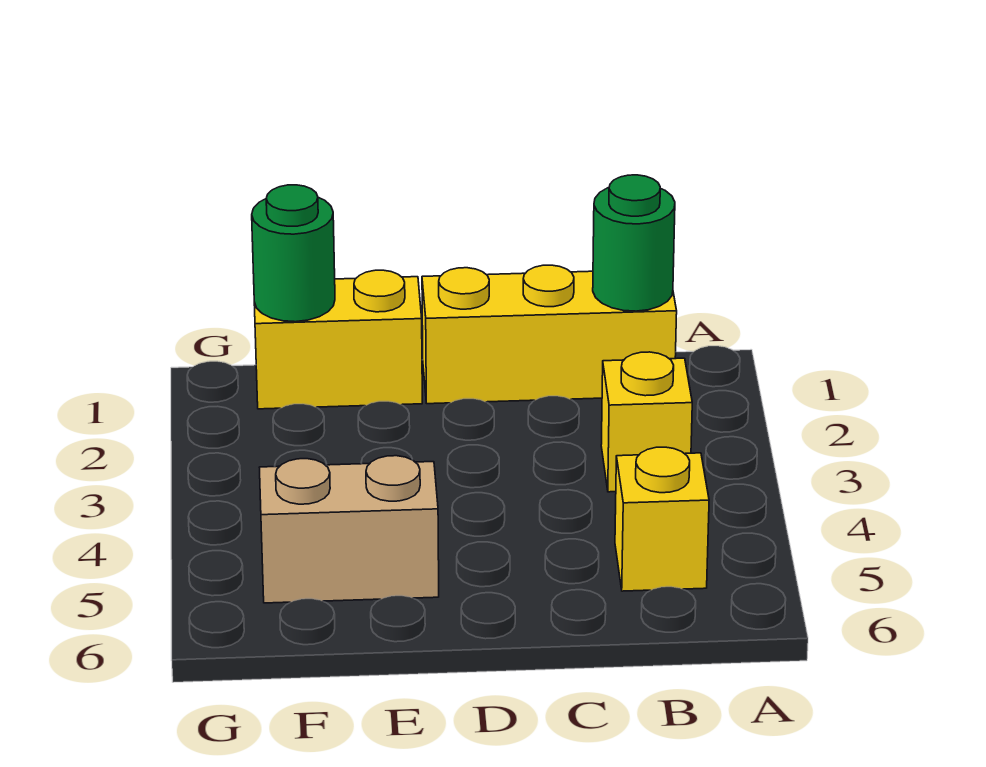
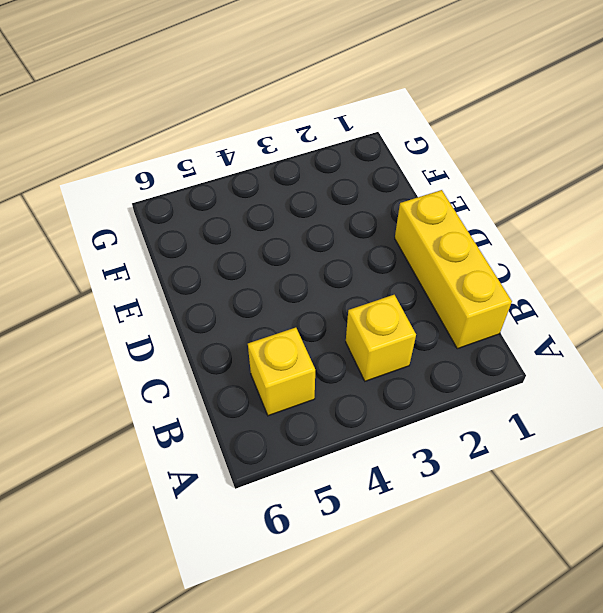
none -> yellow brick E1:F1 level 1
none -> tan brick E5:F5 level 1

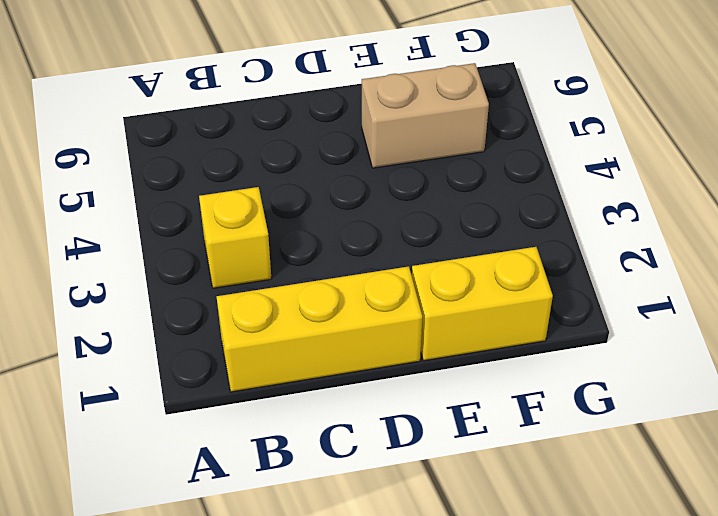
none -> yellow brick B5 level 1
none -> green round brick B1 level 2

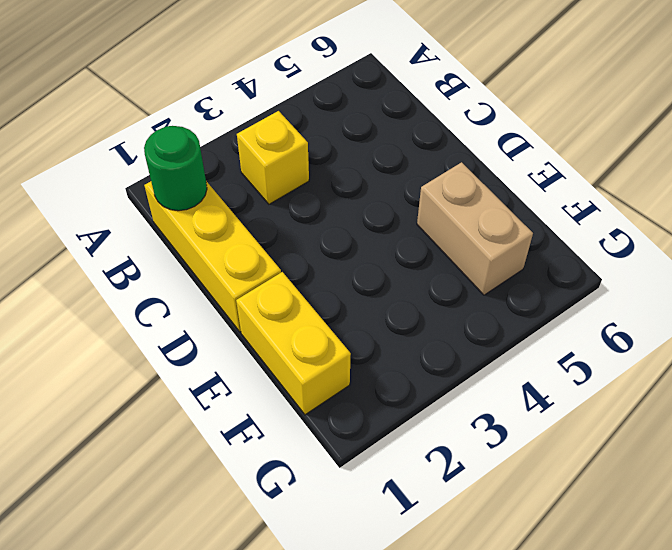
none -> yellow brick B5 level 1
none -> green round brick F1 level 2

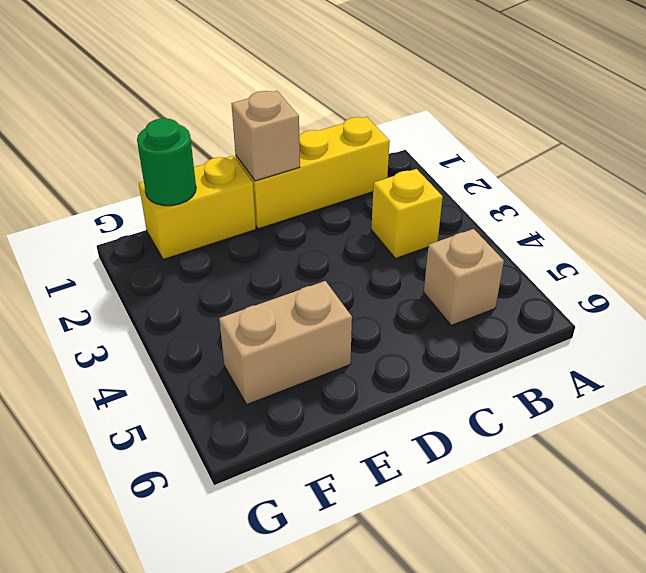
tan brick B5 level 1 -> yellow brick B5 level 1
tan brick D1 level 2 -> none
none -> green round brick B1 level 2

